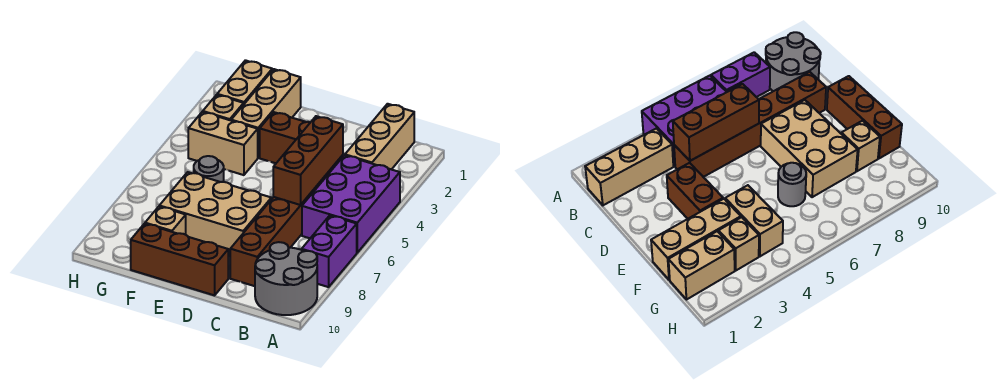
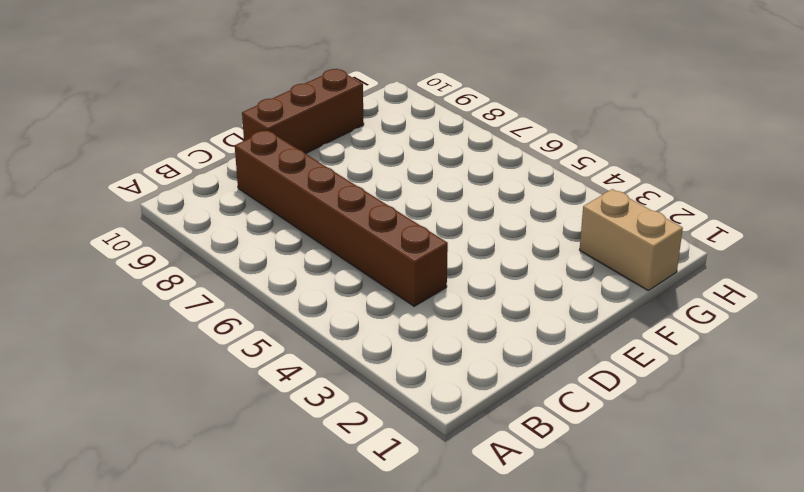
none -> purple brick A4:B6 level 1
none -> purple brick A7:A8 level 1
none -> grey round brick A9:B10 level 1

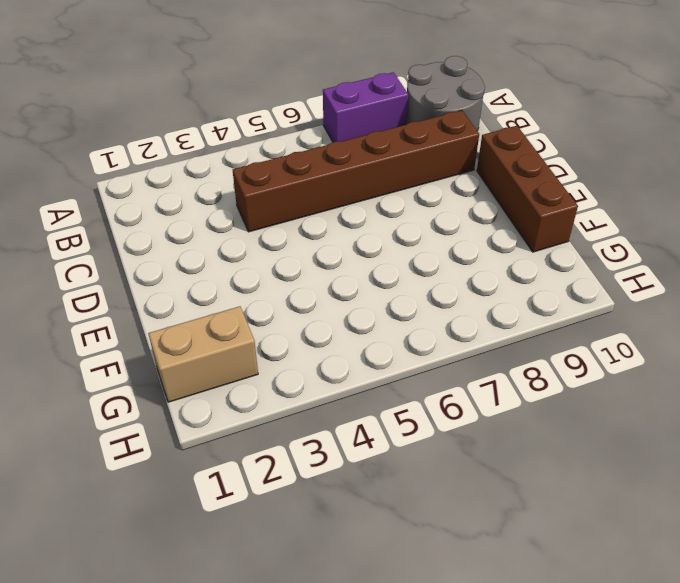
none -> purple brick A4:B6 level 1
none -> tan brick B1:B3 level 1
none -> brown brick D3:E3 level 1

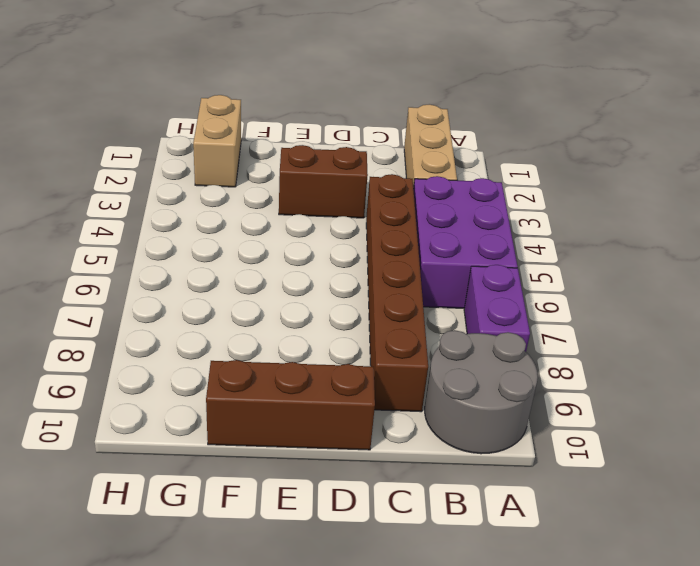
none -> tan brick D7:F8 level 1
none -> tan brick F1:F3 level 1
none -> tan brick F4:G4 level 1

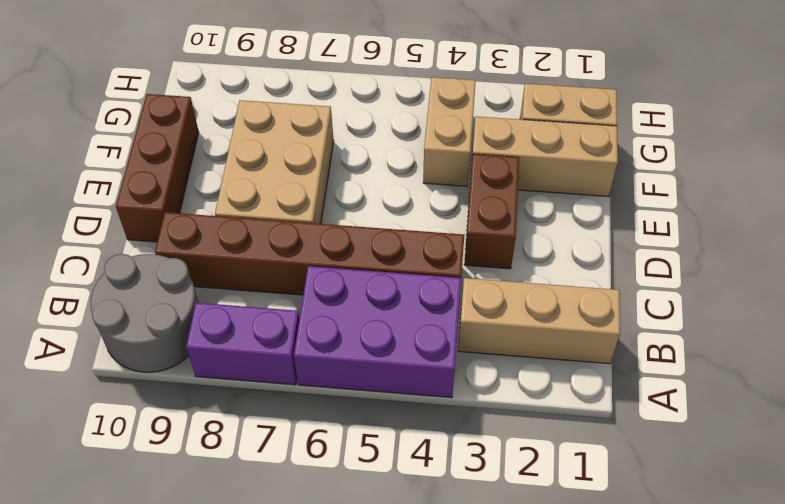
none -> grey round brick F6 level 1
none -> tan brick F9 level 1
none -> tan brick G3 level 1

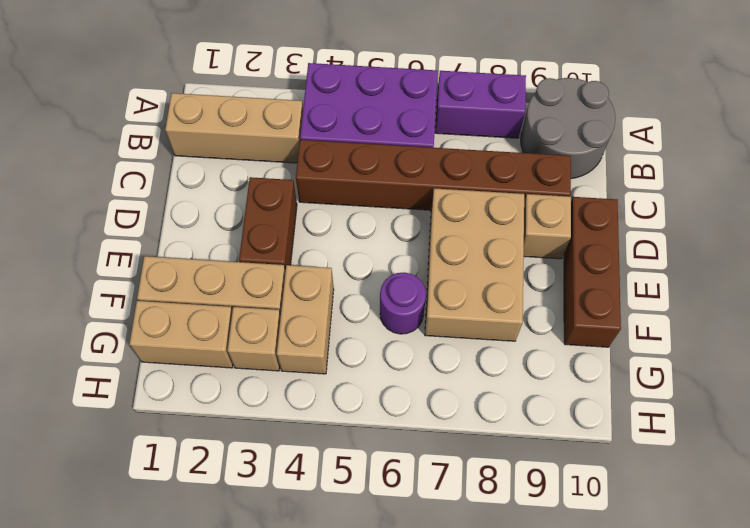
tan brick D9 level 1 -> tan brick F9 level 1
purple round brick F6 level 1 -> grey round brick F6 level 1
none -> brown brick C4:C6 level 2

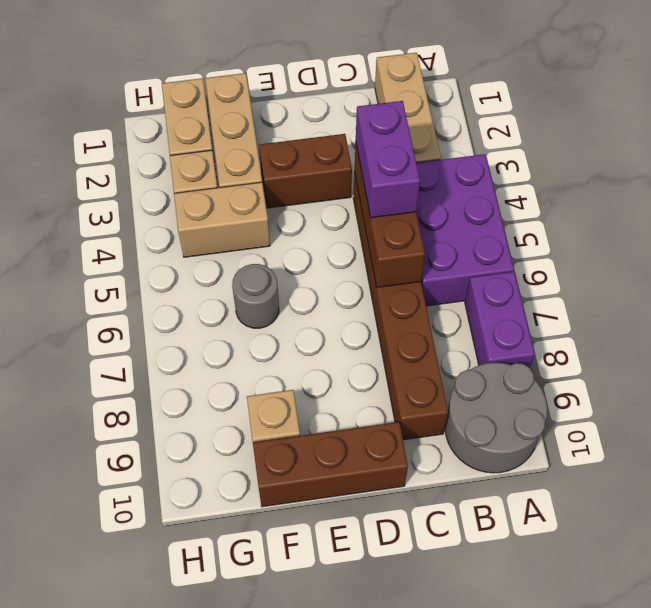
purple brick C4:C5 level 3 -> none
none -> tan brick D7:F8 level 1

